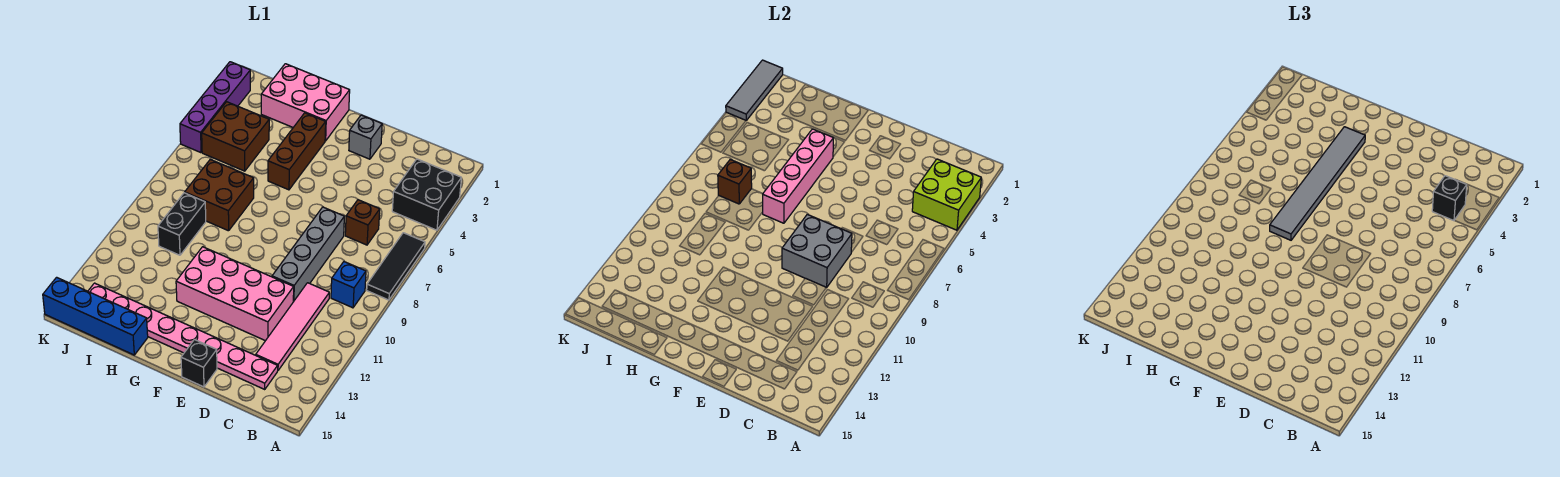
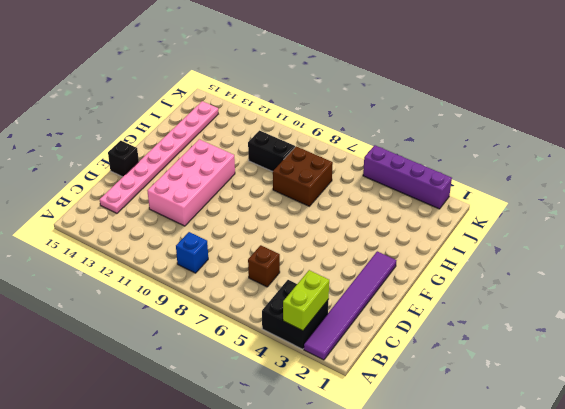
purple tile A2:F2 level 1 -> grey brick E2 level 1
lime brick A3:B3 level 2 -> lime brick A3:B4 level 2
none -> black tile A6:A8 level 1
none -> pink tile C10:C13 level 1
none -> grey brick D7:D10 level 1

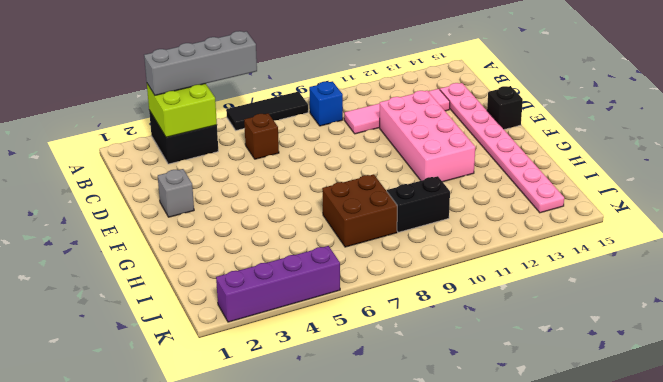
grey brick A3:A6 level 3 -> grey brick D7:D10 level 1
none -> pink brick G1:I2 level 1
none -> brown brick G3:G5 level 1
none -> blue brick H15:K15 level 1

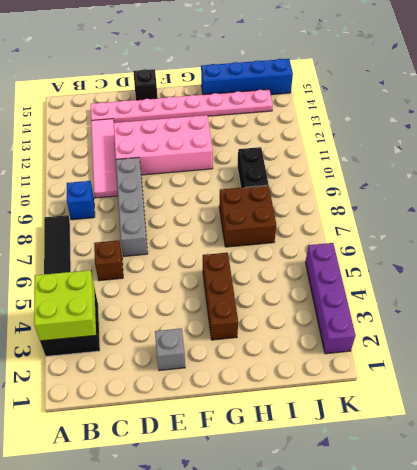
none -> pink brick G1:I2 level 1
none -> brown brick I4:J5 level 1
none -> grey brick D8:E9 level 2

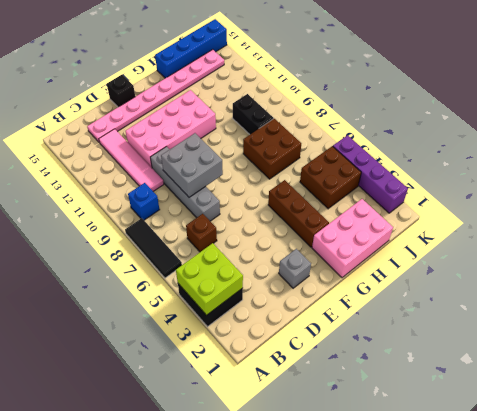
none -> pink brick G4:G7 level 2
none -> brown brick I7 level 2
none -> grey tile K1:K3 level 2

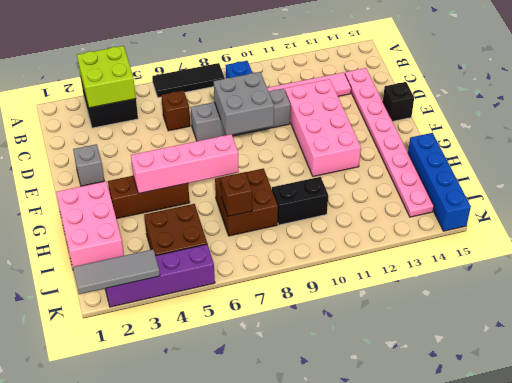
none -> black brick B4 level 3
none -> grey tile G3:G8 level 3

